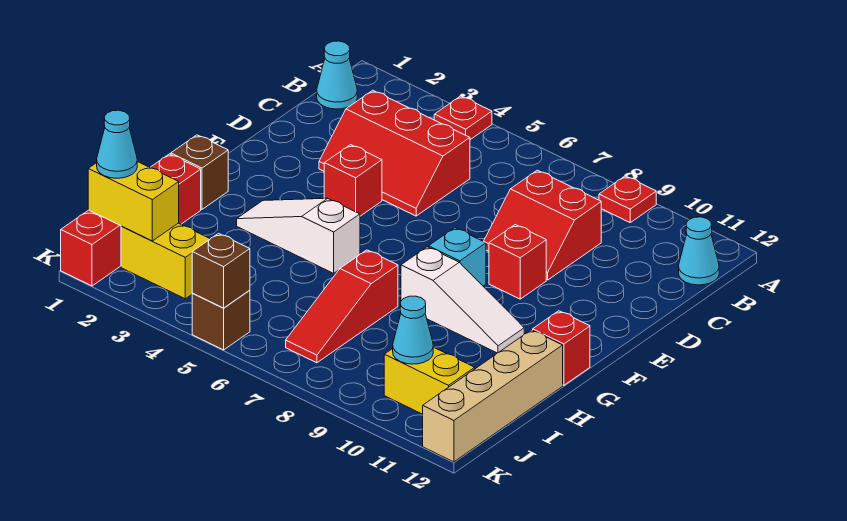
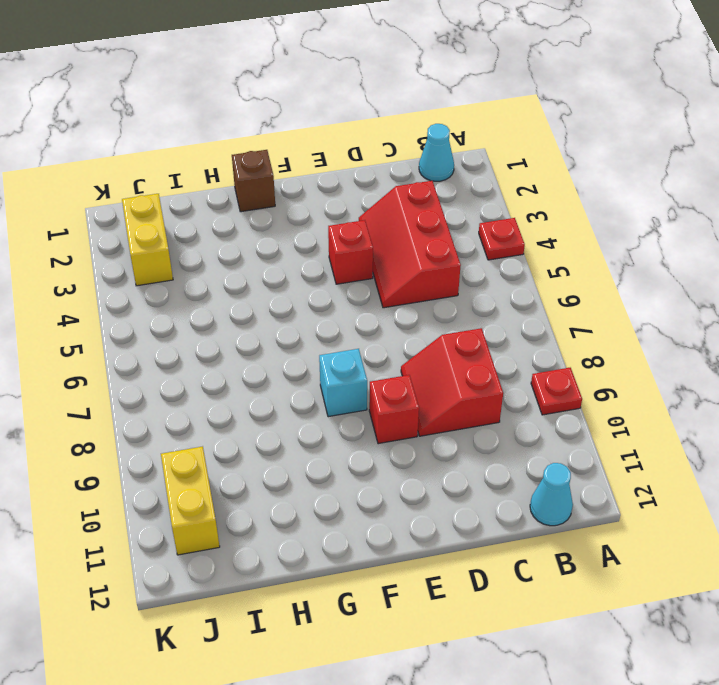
none -> white slope G3:G5 level 1 top 5
none -> white slope G8:G10 level 1 top 8
none -> red brick G12 level 1

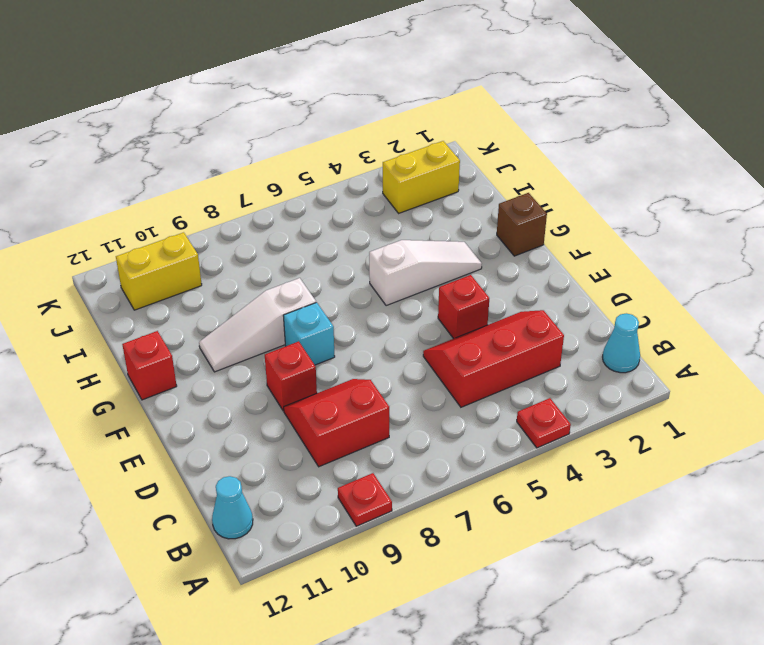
none -> red brick H1:K1 level 1
none -> red slope H7:J7 level 1 top H
none -> tan brick H12:K12 level 1

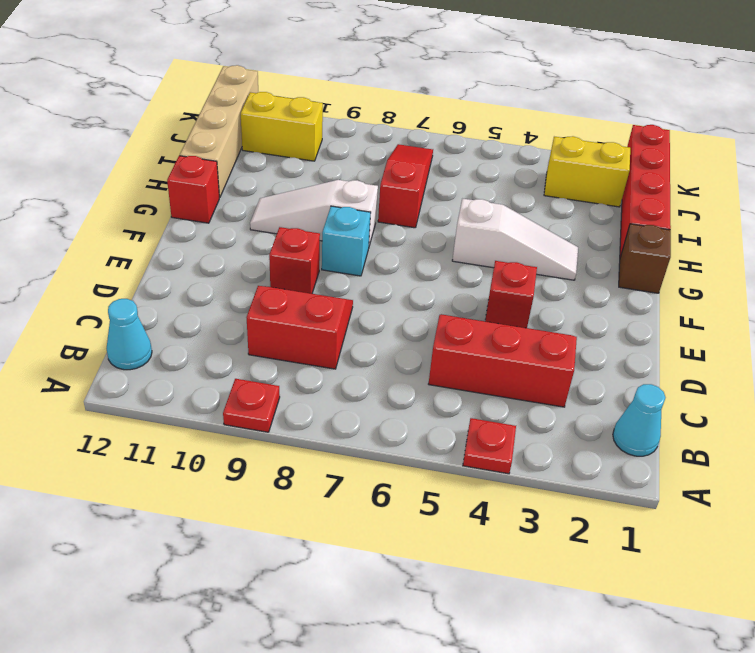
none -> brown brick K5 level 1
none -> yellow brick J1:J2 level 2
none -> cyan cone J10 level 2

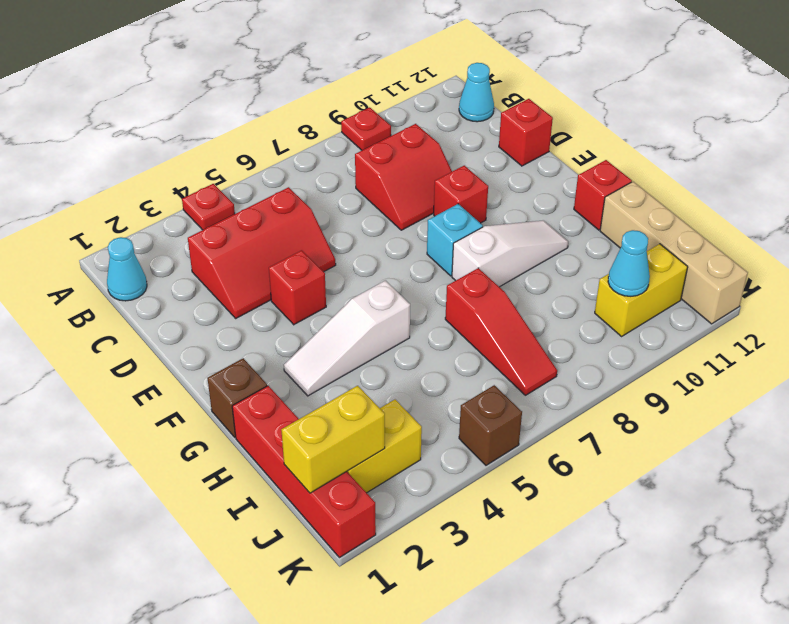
red brick D12 level 1 -> none
none -> brown brick K5 level 2
none -> cyan cone J1 level 3

